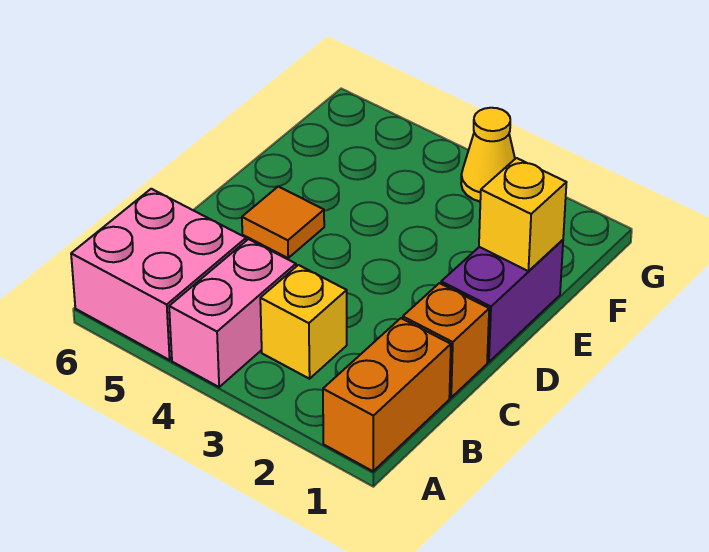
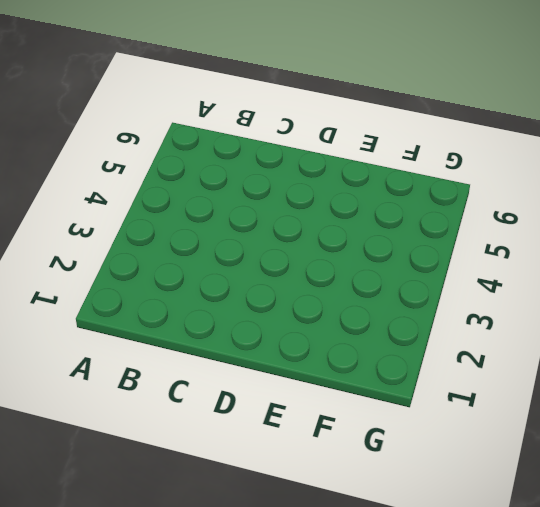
none -> orange brick A1:B1 level 1
none -> pink brick A4:B4 level 1

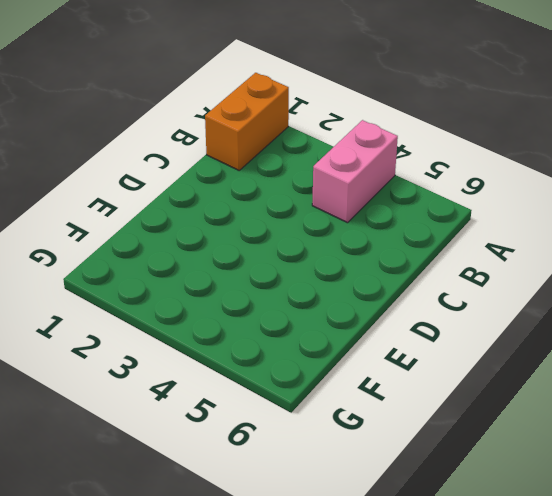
none -> pink brick A5:B6 level 1
none -> yellow brick B3 level 1

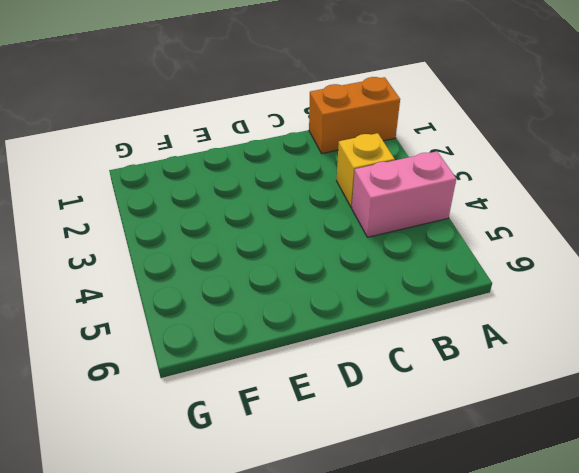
none -> pink brick A5:B6 level 1
none -> orange brick C1 level 1

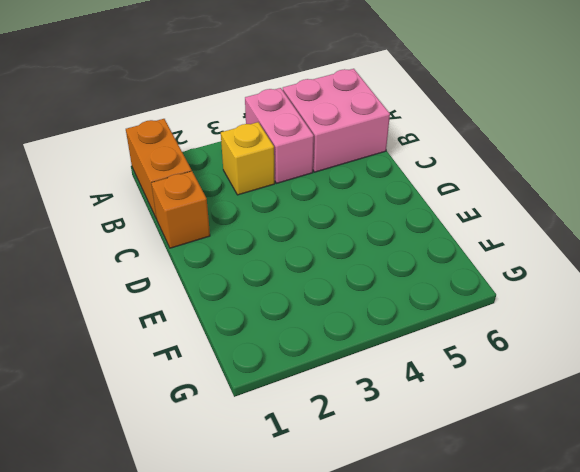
none -> purple brick D1:E1 level 1
none -> orange tile D5 level 1

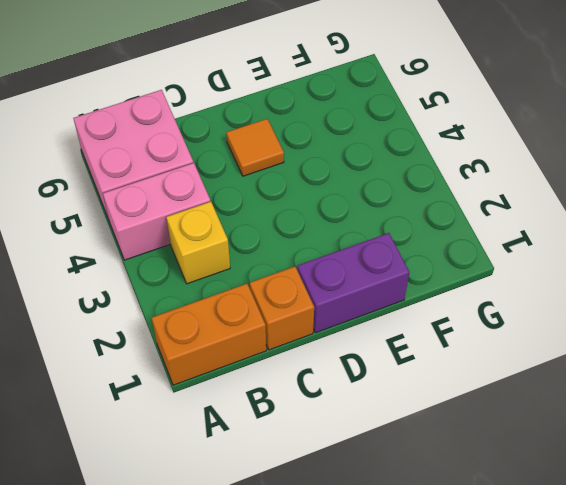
none -> yellow cone G3 level 1
none -> yellow brick E1 level 2

